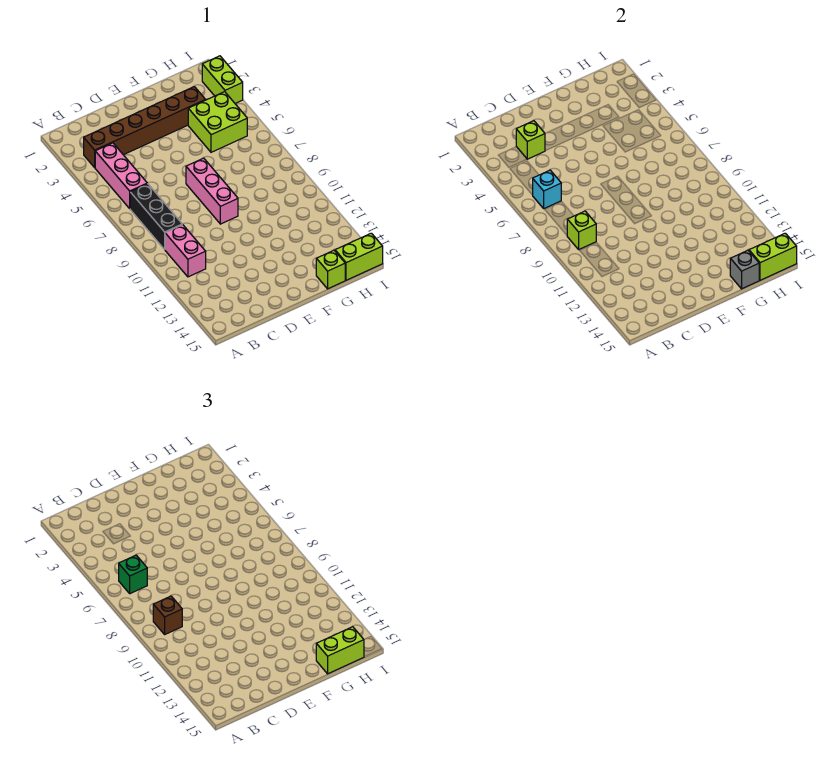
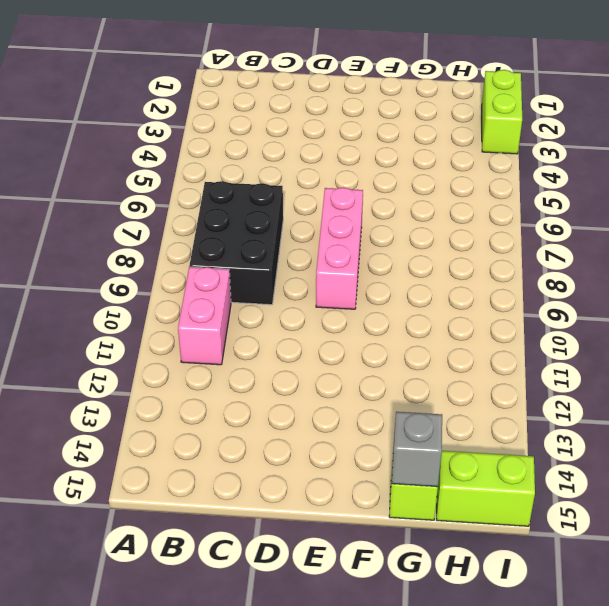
black brick B7:C9 level 1 -> black brick B7:B9 level 1
none -> brown brick B3:G3 level 1
none -> pink brick B4:B6 level 1
none -> lime brick G4:H5 level 1

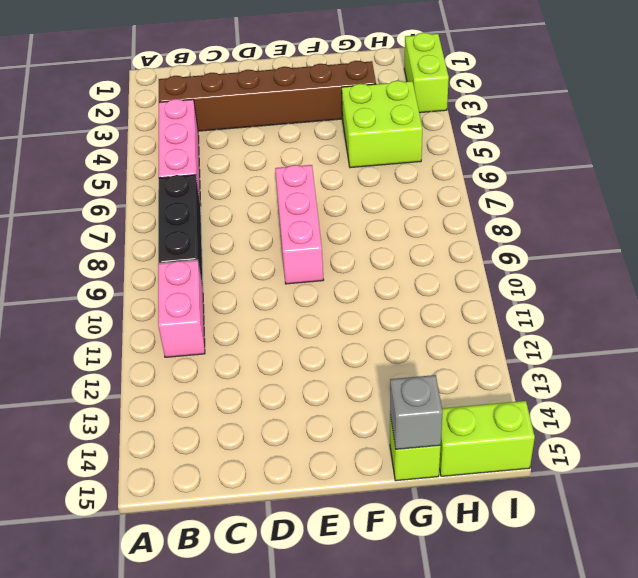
none -> cyan brick B6 level 2
none -> lime brick B9 level 2
none -> lime brick C3 level 2

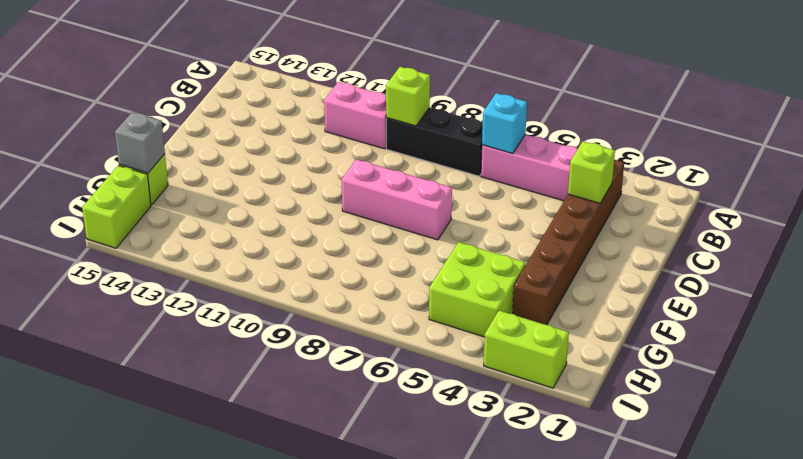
none -> lime brick H15:I15 level 2
none -> green brick B6 level 3
none -> brown brick B9 level 3

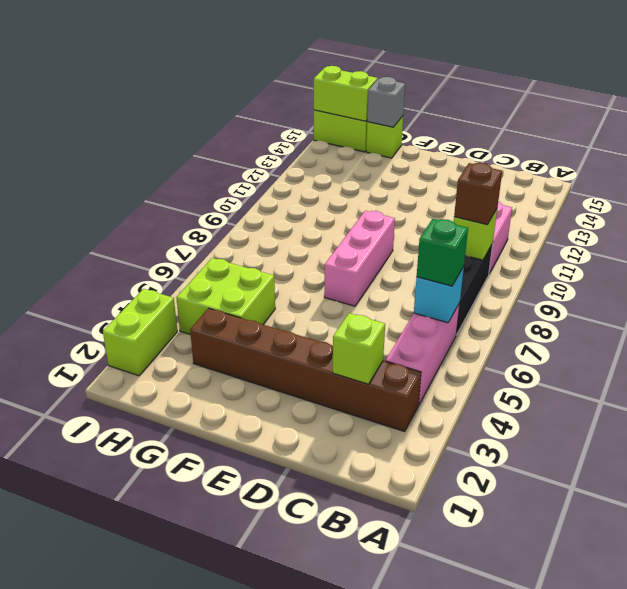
none -> lime brick G15:H15 level 3

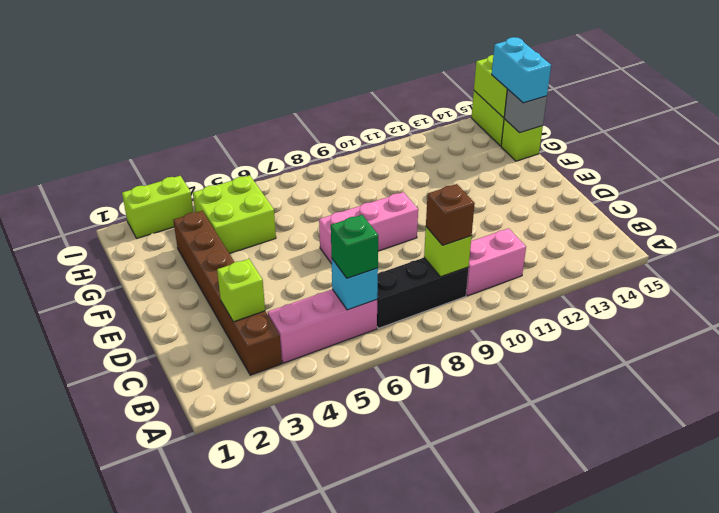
cyan brick G15:H15 level 3 -> lime brick G15:H15 level 3

